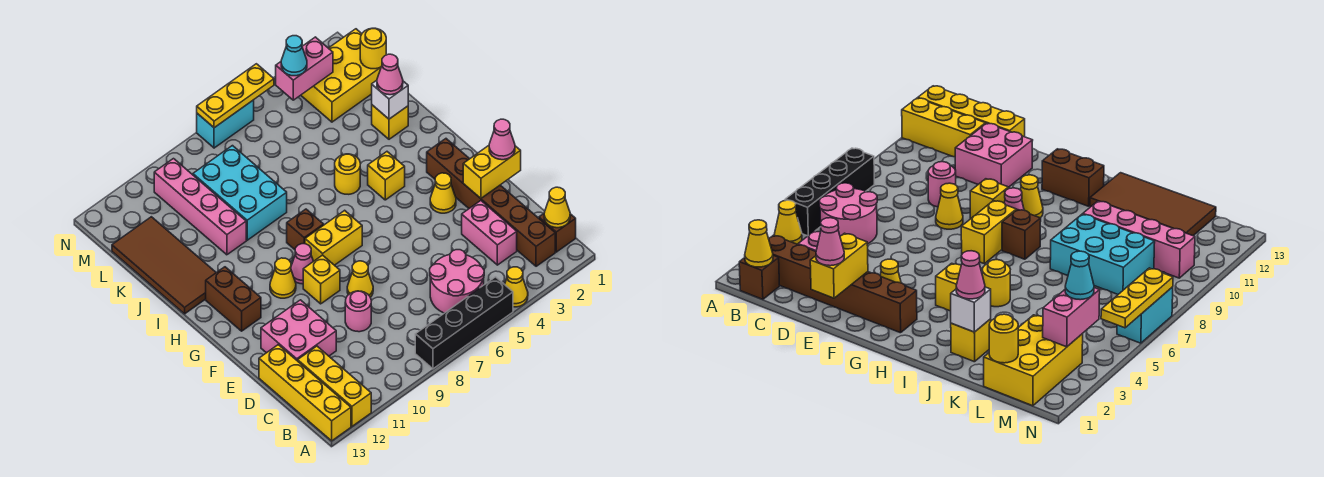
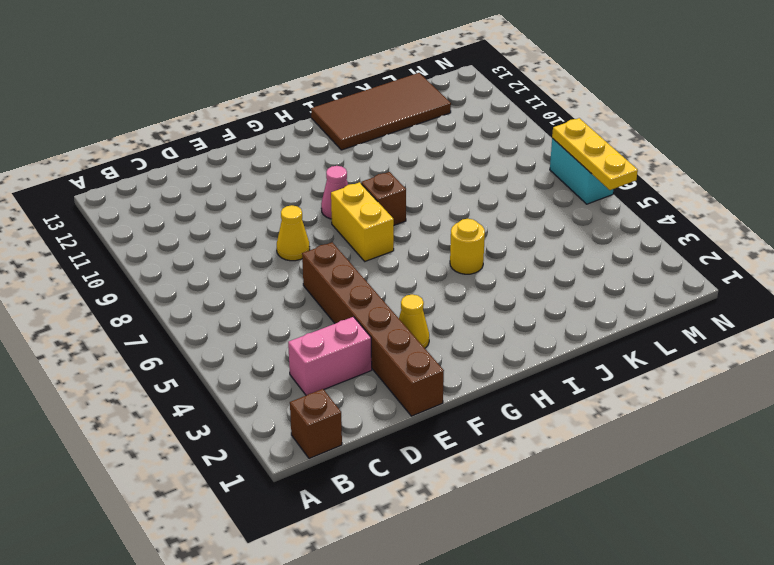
brown brick E1:E6 level 1 -> brown brick B2:G2 level 1
none -> yellow cone A4 level 1
none -> black brick A5:A8 level 1
none -> yellow brick A12:C12 level 1
none -> yellow brick A13:D13 level 1

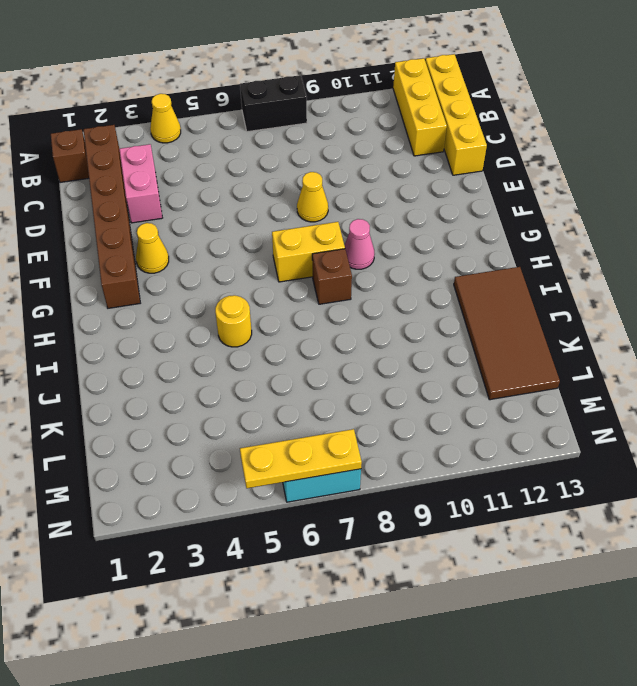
black brick A7:A8 level 1 -> black brick A5:A8 level 1
none -> pink round brick B5:C6 level 1
none -> pink round brick D9 level 1
none -> pink brick D11:E12 level 1
none -> yellow brick F9 level 1

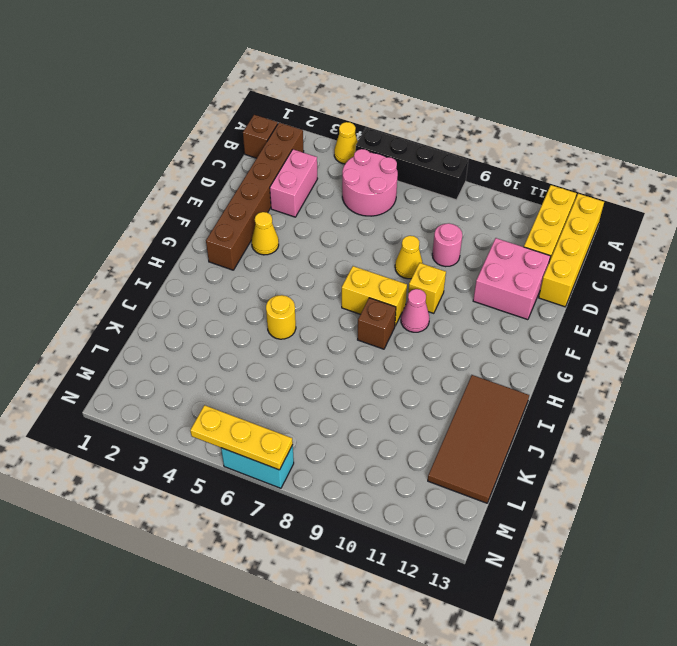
none -> yellow cone G10 level 1
none -> brown brick G12:H12 level 1
none -> yellow brick H4 level 1
none -> yellow brick J2 level 1

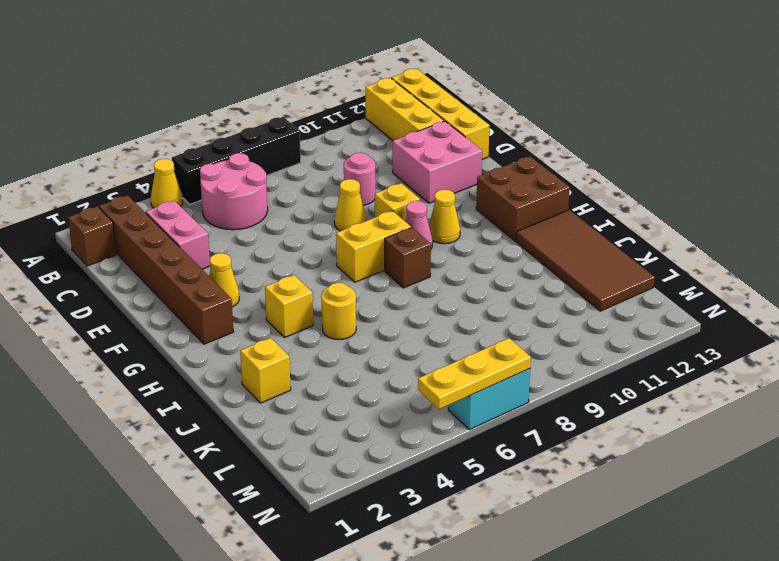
brown brick G12:H13 level 1 -> brown brick G12:H12 level 1
none -> cyan brick J8:L9 level 1
none -> pink brick J10:M10 level 1
none -> yellow brick L1:M3 level 1
none -> yellow cone B1 level 2

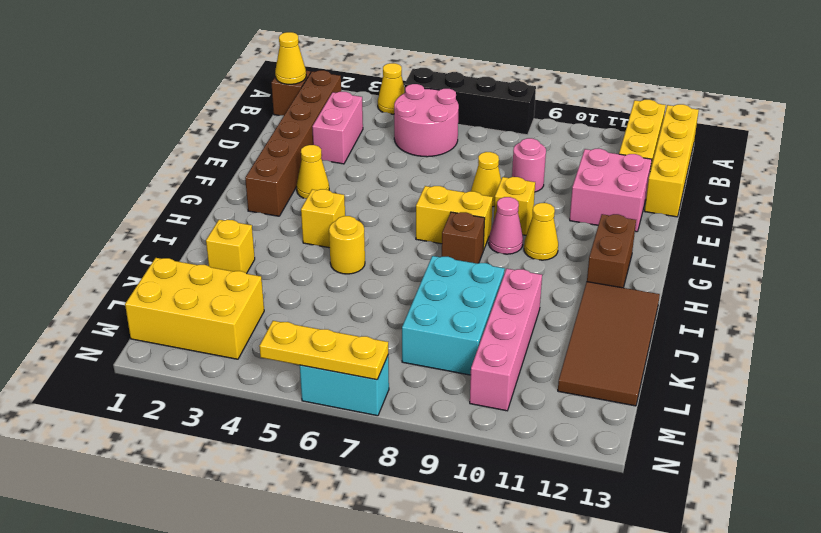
none -> yellow brick E1:E2 level 2
none -> white brick J2 level 2
none -> yellow round brick L1 level 2
none -> pink brick M3:M4 level 2

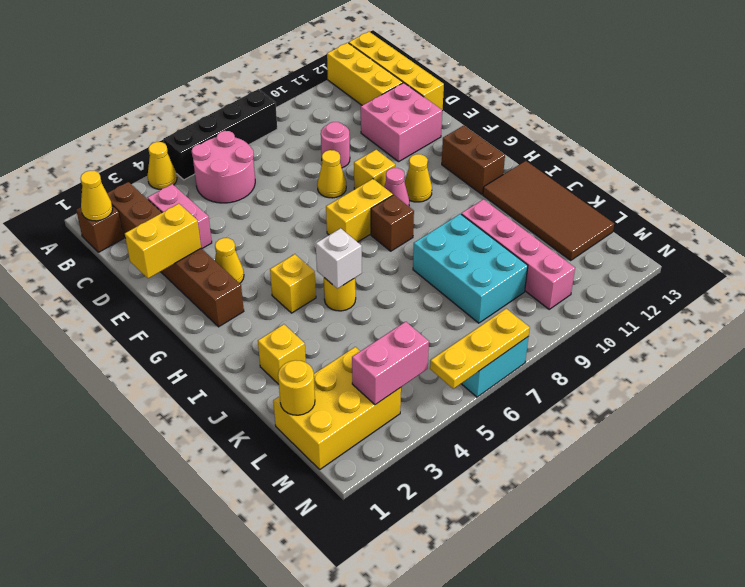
white brick I5 level 2 -> white brick J2 level 2
none -> pink cone E1 level 3
none -> pink cone J2 level 3
none -> cyan cone M4 level 3

